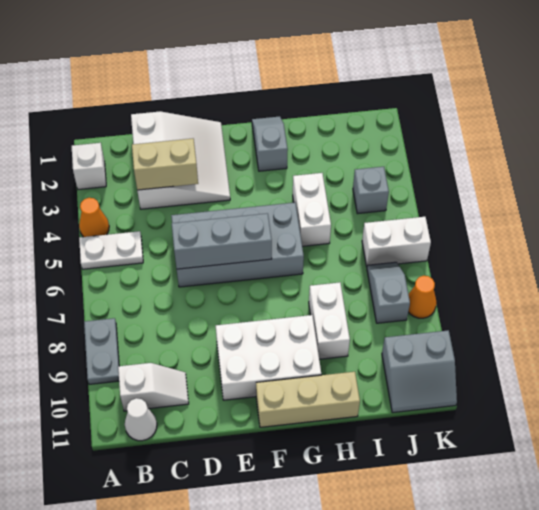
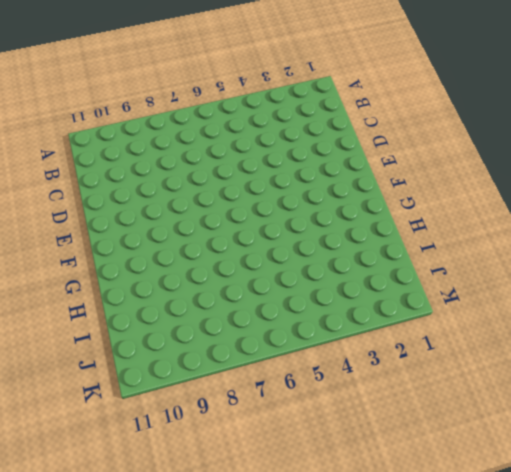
none -> white brick A2 level 1
none -> orange cone A4 level 1
none -> white plate A5:B5 level 1

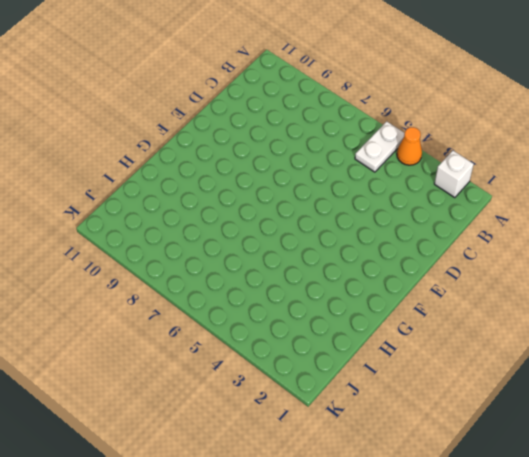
none -> grey plate A8:A9 level 1
none -> white slope B10:C10 level 1 top B
none -> white cone B11 level 1

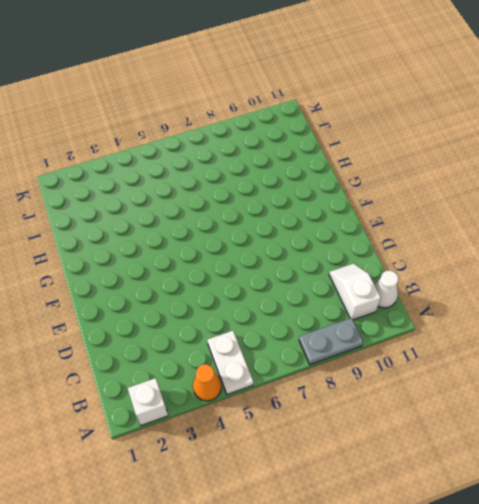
none -> white slope C1:E3 level 1 top C
none -> grey brick D5:G6 level 1
none -> white brick E9:G10 level 1

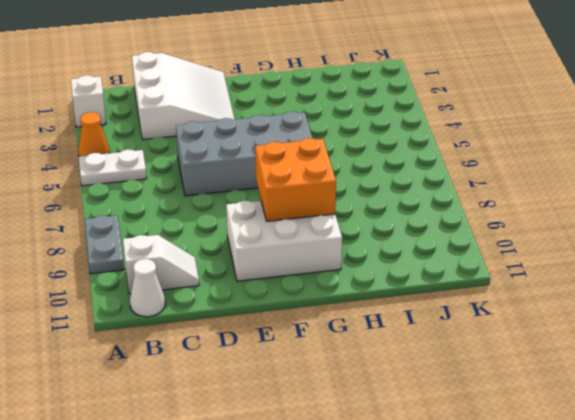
orange brick F8:G9 level 2 -> none
none -> tan brick F11:H11 level 1
none -> grey slope G1:G2 level 1 top 2
none -> white brick H4:H5 level 1

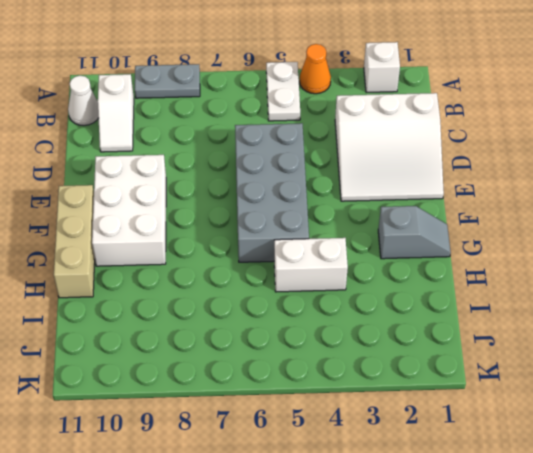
none -> white brick H8:H9 level 1
none -> grey brick J4 level 1
none -> white brick J6:K6 level 1

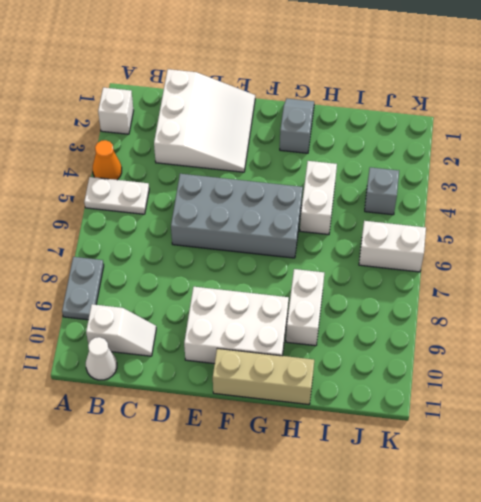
none -> grey slope J7:J8 level 1 top 8
none -> grey slope J10:K11 level 1 top 10
none -> orange cone K8 level 1

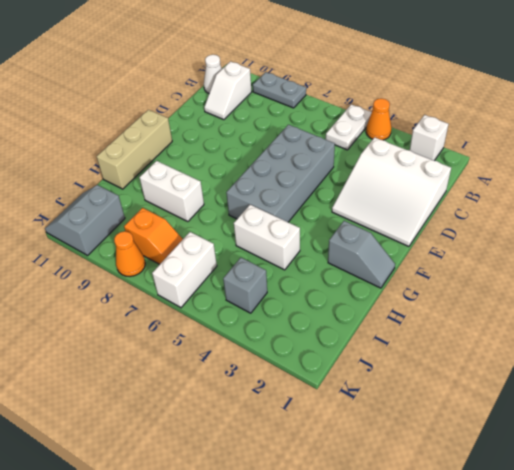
orange slope J7:J8 level 1 top 8 -> grey slope J7:J8 level 1 top 8
none -> white brick E9:G10 level 1
none -> tan brick C3:D3 level 2
none -> grey brick D6:F6 level 2

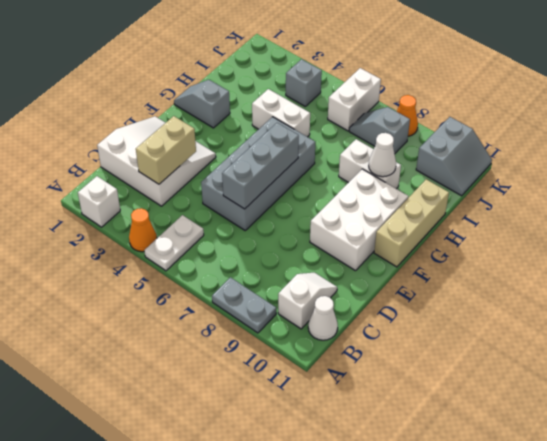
white cone H9 level 2 -> none

